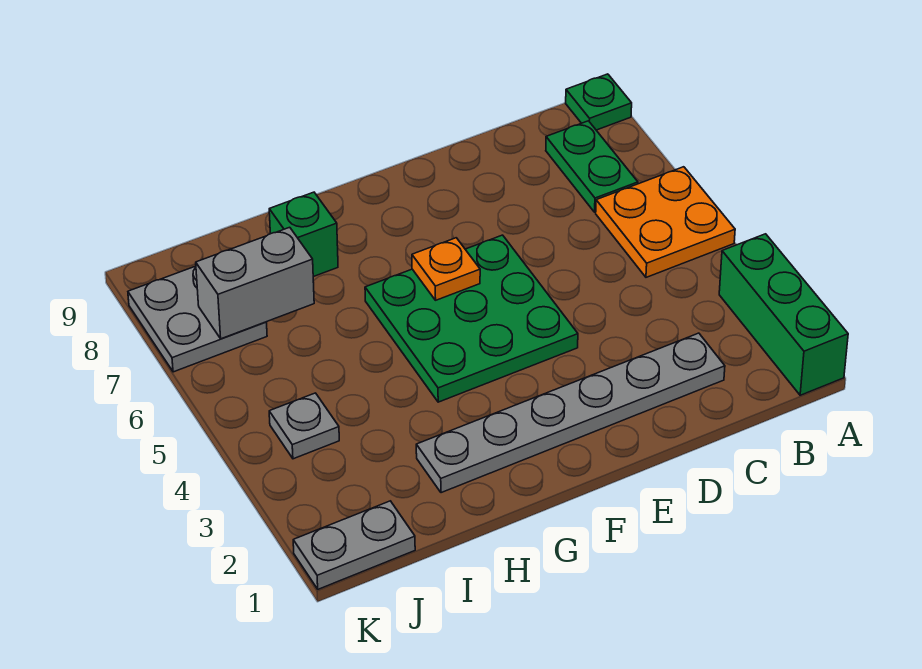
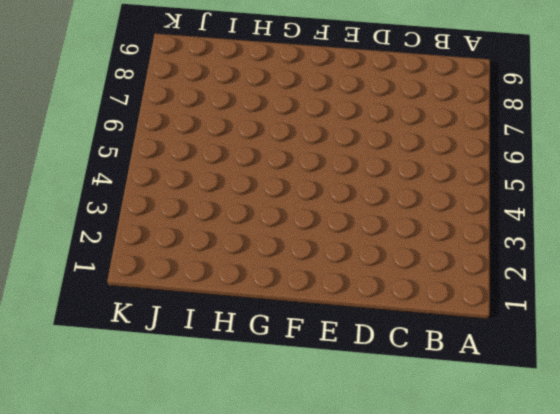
none -> green brick A1:A3 level 1
none -> orange plate A5:B6 level 1
none -> green plate A9 level 1

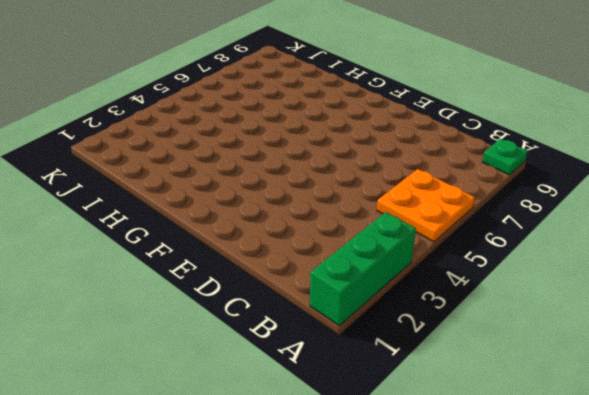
none -> green plate B7:B8 level 1
none -> grey plate C2:H2 level 1
none -> green plate E4:G6 level 1

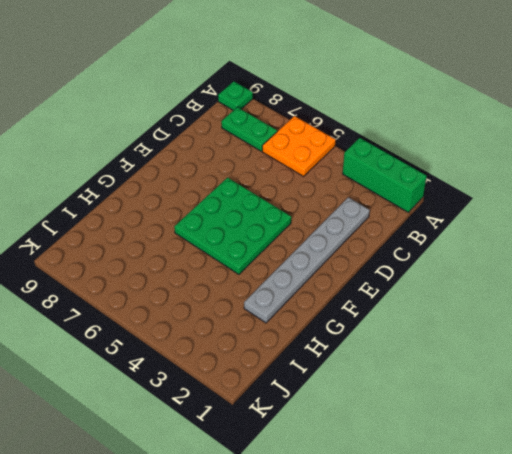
none -> green brick H8 level 1
none -> grey plate J1:K1 level 1
none -> grey plate J4 level 1

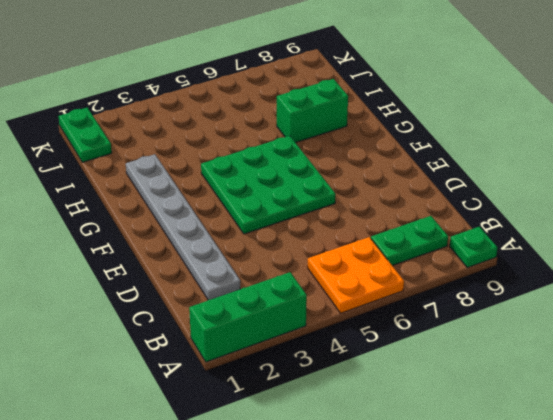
green brick H7:H8 level 1 -> green brick H8 level 1
green plate J1:K1 level 1 -> grey plate J1:K1 level 1
none -> grey plate J4 level 1
none -> grey plate J7:K8 level 1
none -> orange plate F6 level 2

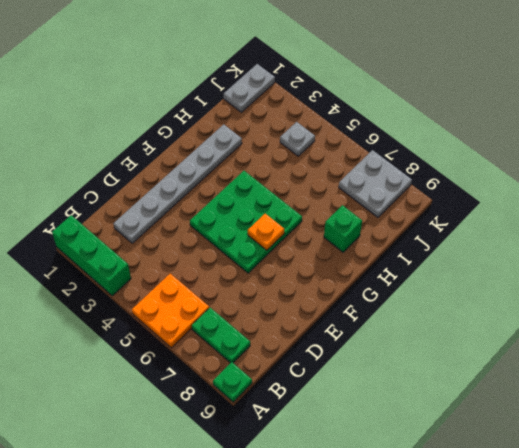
none -> grey brick I7:J7 level 2

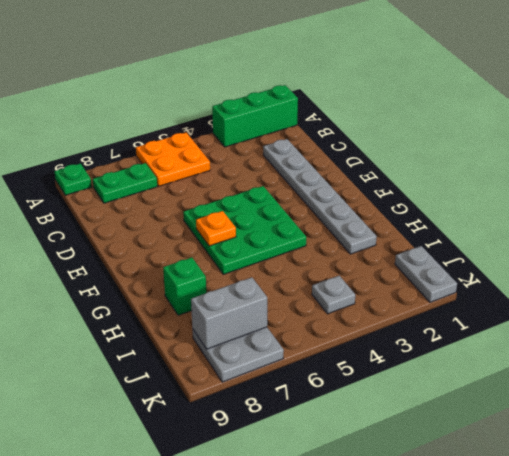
grey brick J7:J8 level 2 -> grey brick I7:J7 level 2

